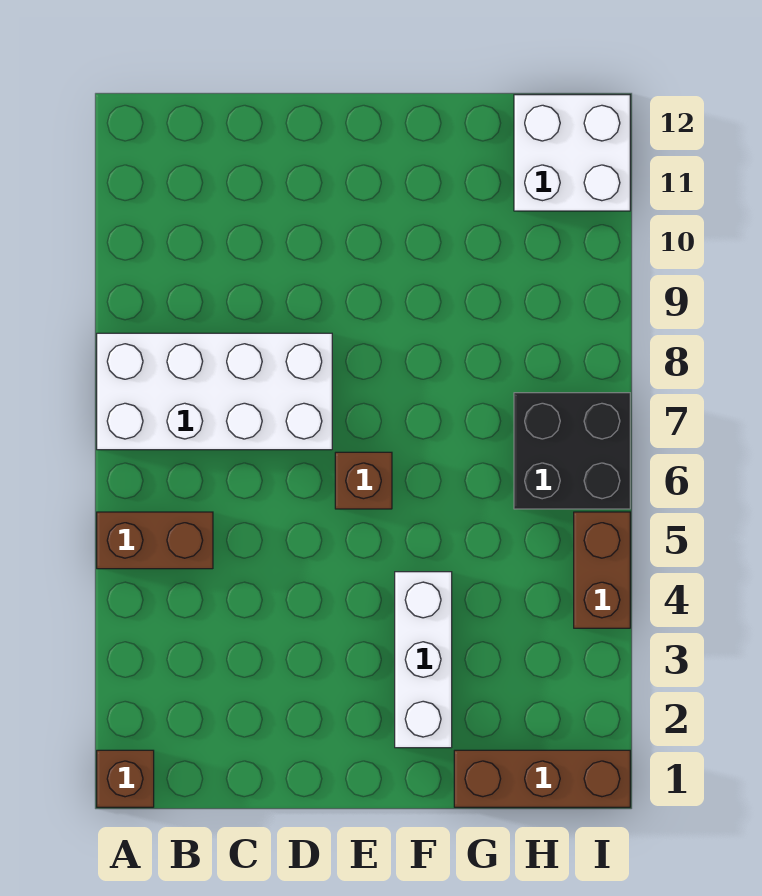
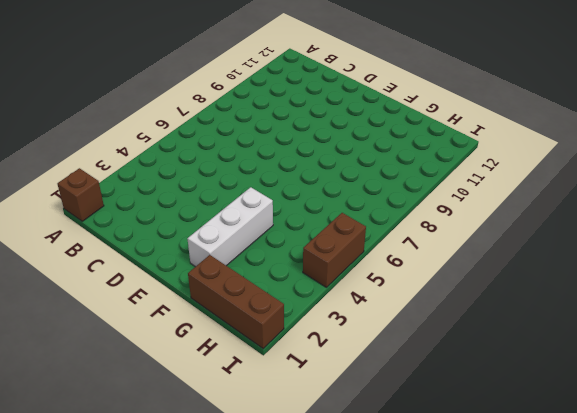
none -> brown brick A5:B5 level 1
none -> white brick A7:D8 level 1

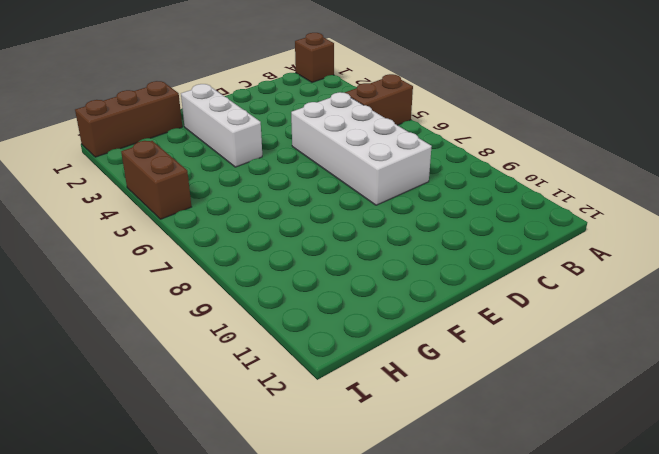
white brick C5:D8 level 1 -> white brick A7:D8 level 1
none -> brown brick E6 level 1
none -> black brick H6:I7 level 1

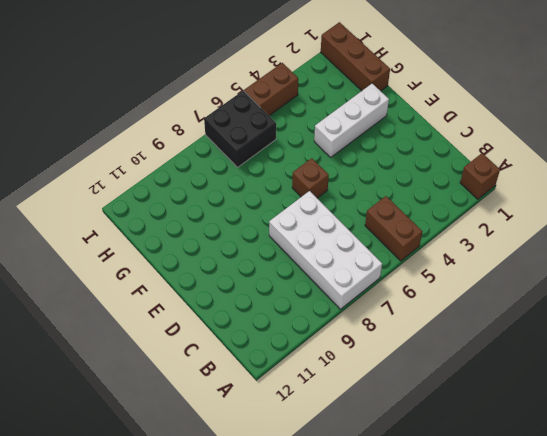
none -> white brick H11:I12 level 1

